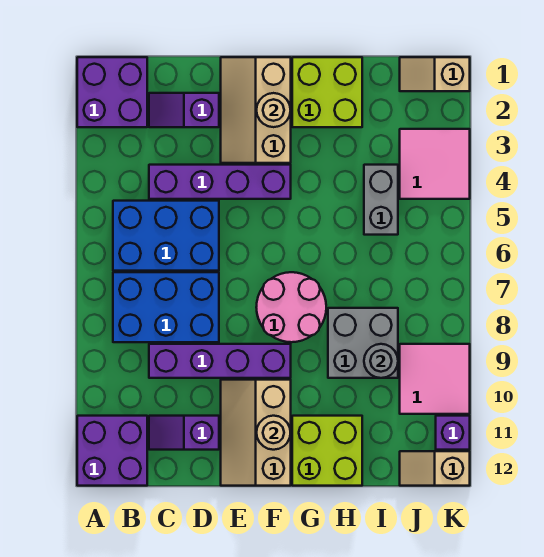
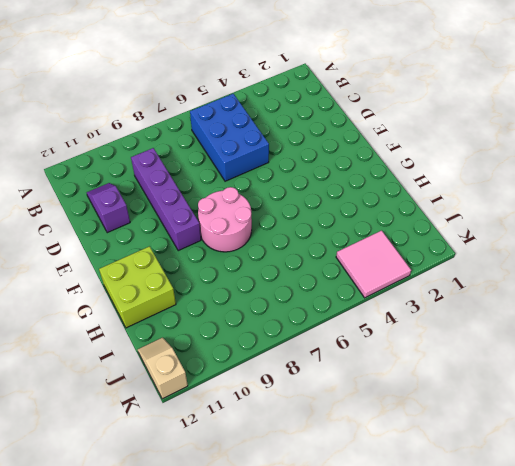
none -> purple brick A1:B2 level 1
none -> purple brick A11:B12 level 1
none -> blue brick B7:D8 level 1

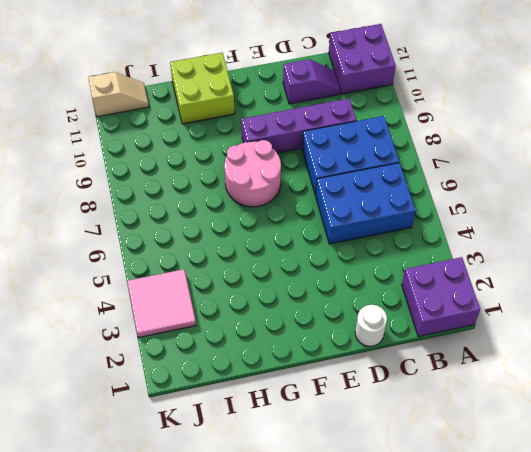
white round brick D1 level 1 -> none
none -> purple slope C2:D2 level 1 top D
none -> purple brick C4:F4 level 1
none -> tan slope E1:F3 level 1 top F

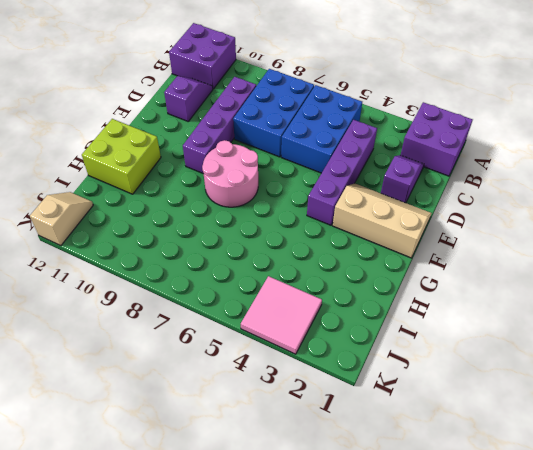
none -> tan slope E10:F12 level 1 top F
none -> lime brick G1:H2 level 1
none -> grey brick H8:I9 level 1

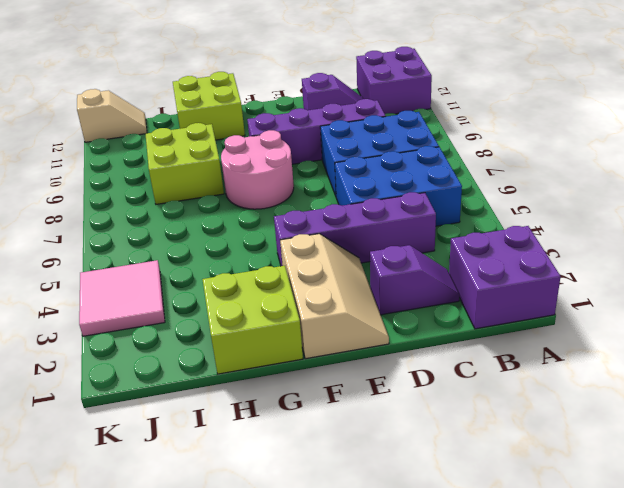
lime brick H8:I9 level 1 -> grey brick H8:I9 level 1
none -> tan slope E10:F12 level 1 top F
none -> grey brick I4:I5 level 1
none -> tan slope J1:K1 level 1 top K

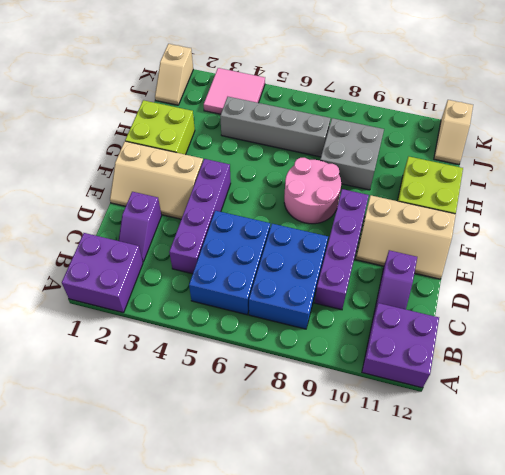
grey brick I4:I7 level 1 -> grey brick I4:I5 level 1
none -> pink tile J9:K10 level 1
none -> purple brick K11 level 1
none -> tan round brick F2 level 2

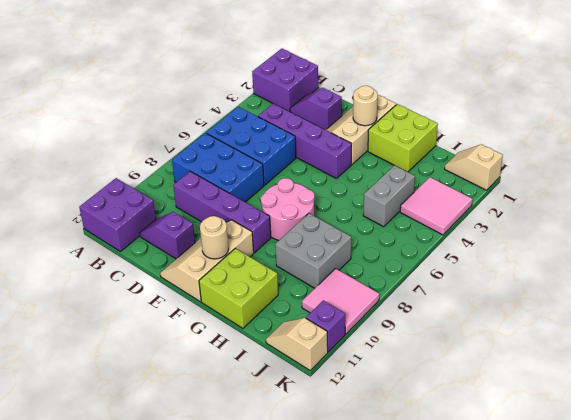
none -> grey round brick I9 level 2

